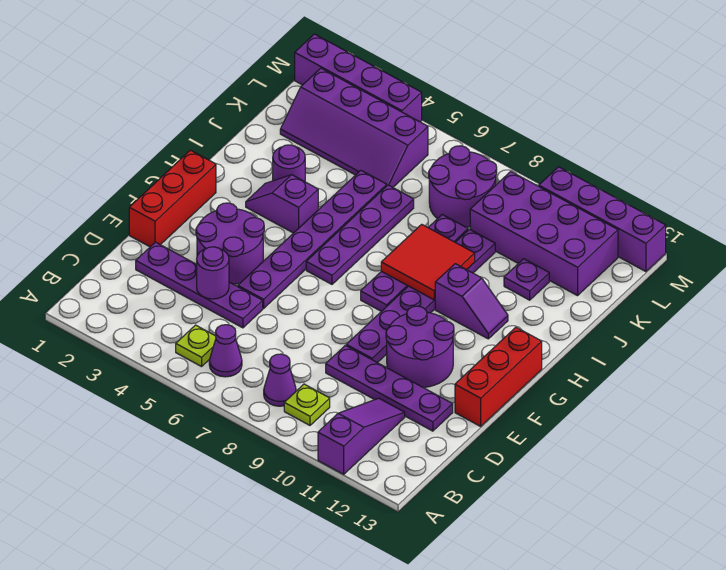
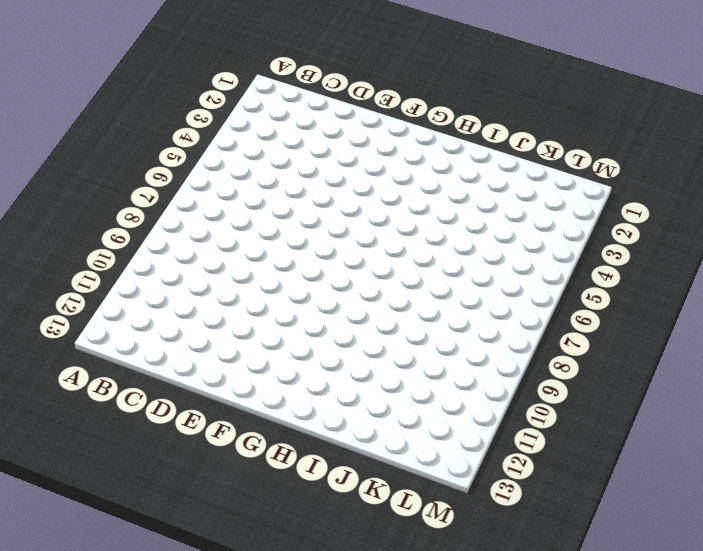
none -> purple slope A11:C11 level 1 top A
none -> lime plate B5 level 1
none -> purple cone B6 level 1

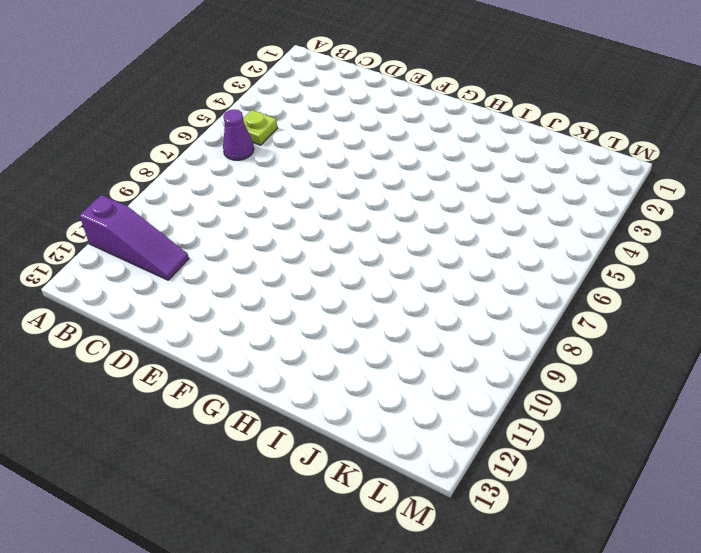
none -> purple cone B8 level 1
none -> lime plate B9 level 1
none -> purple plate D2:D5 level 1

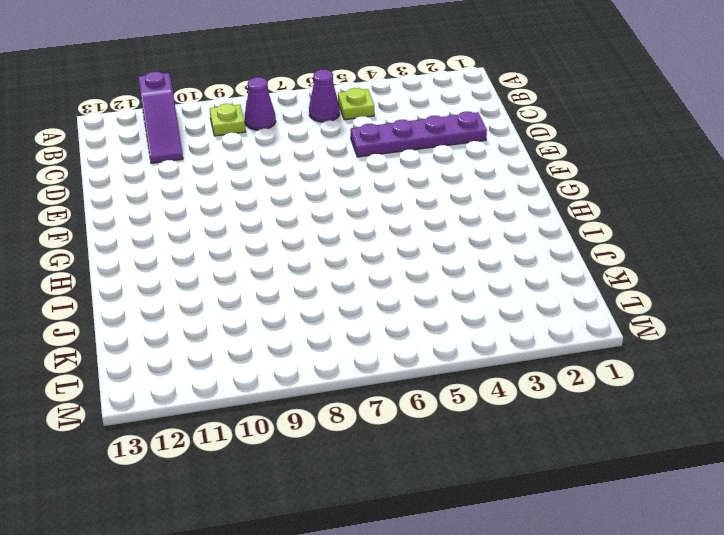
none -> purple plate D9:D12 level 1
none -> red brick E1:G1 level 1
none -> purple round brick E3:F4 level 1

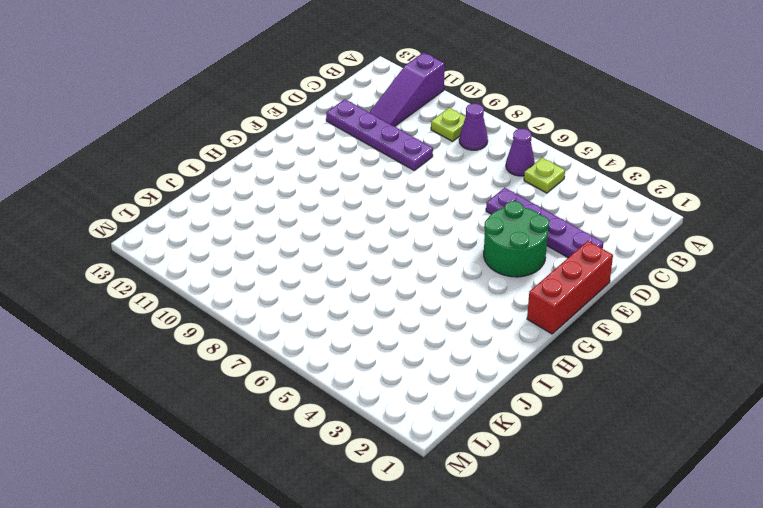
green round brick E3:F4 level 1 -> purple round brick E3:F4 level 1
none -> purple plate E5:J5 level 1
none -> purple plate E9:J9 level 1
none -> purple round brick E10:F11 level 1

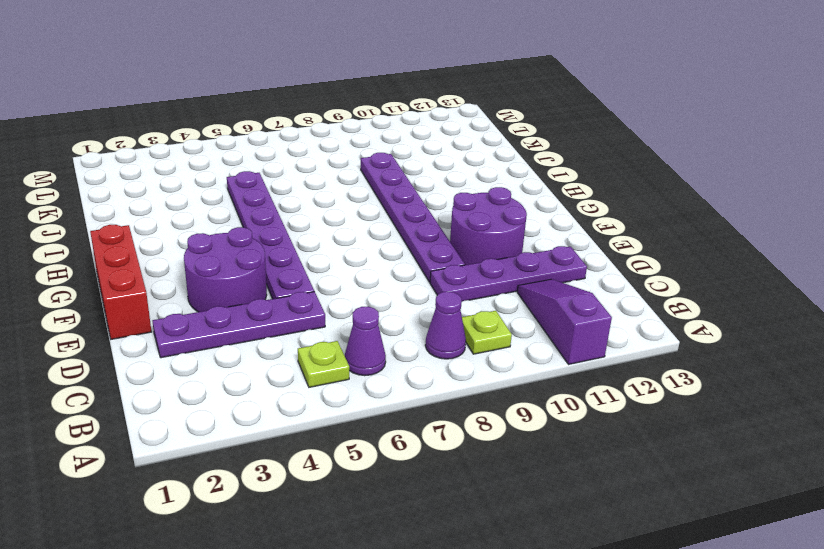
none -> red brick E13:G13 level 1
none -> purple plate G6:J6 level 1
none -> purple plate G8:J8 level 1

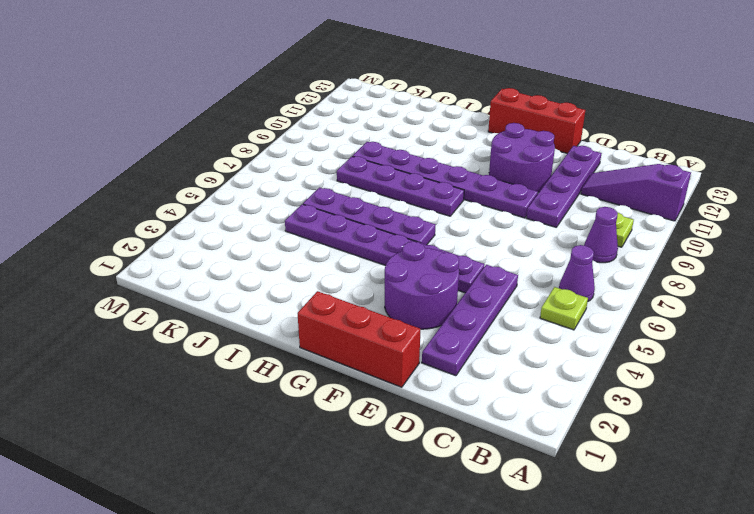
none -> purple slope H3:H4 level 1 top 4
none -> purple slope H10:H11 level 1 top 10
none -> purple round brick I3 level 1

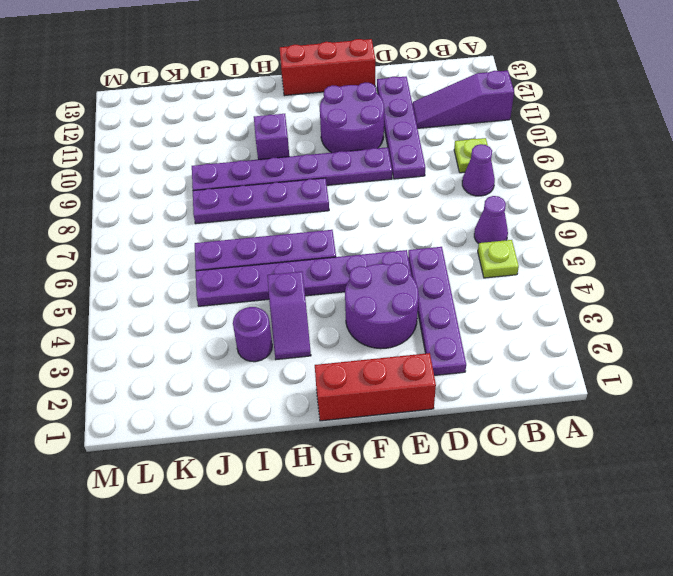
none -> purple plate J11 level 1
none -> purple slope K2:L5 level 1 top L
none -> purple round brick K7:L8 level 1

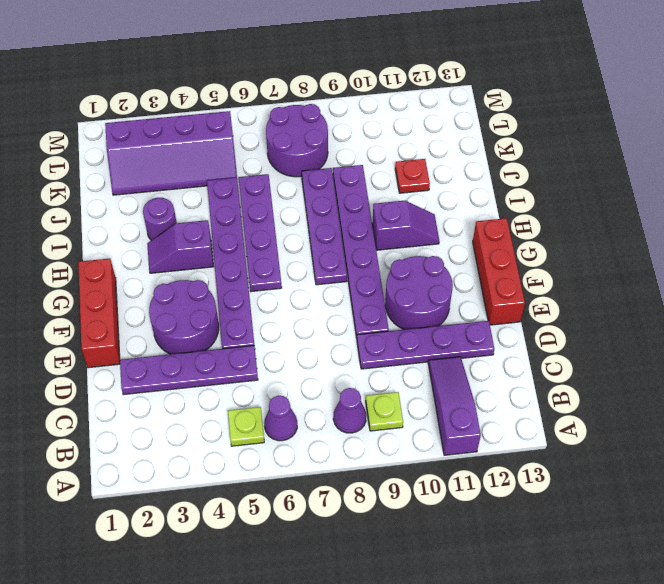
red plate J11 level 1 -> purple plate J11 level 1
none -> purple brick K9:L12 level 1
none -> purple brick M1:M4 level 1
none -> purple brick M10:M13 level 1

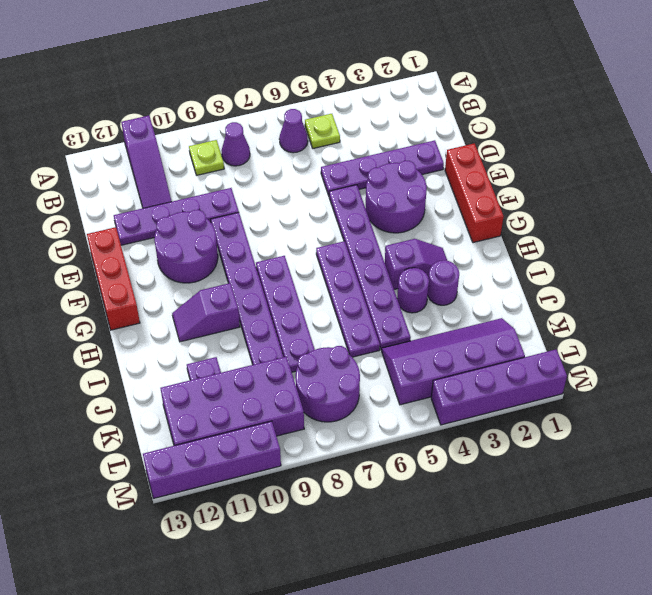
purple round brick I4 level 1 -> purple round brick D4 level 2
none -> red tile H8:I9 level 2

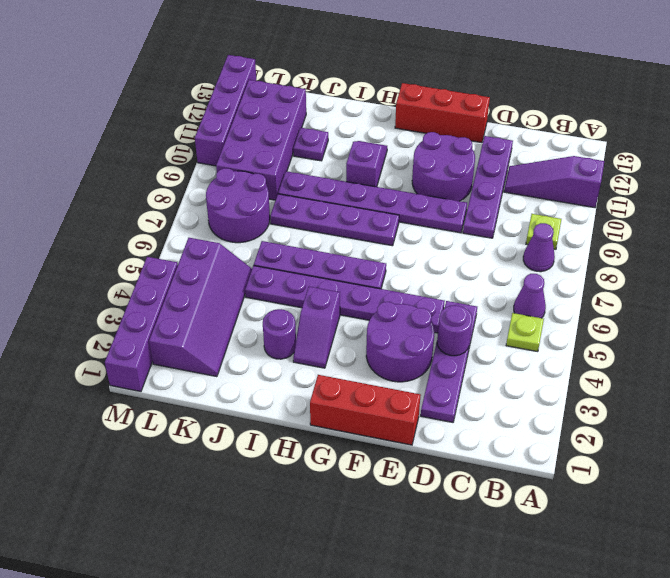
none -> red tile H8:I9 level 2

